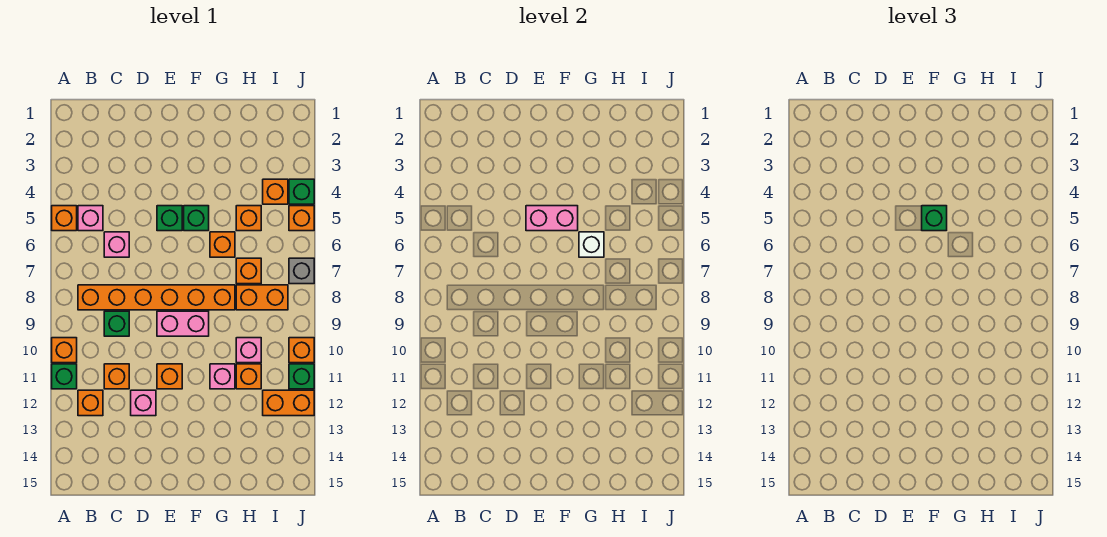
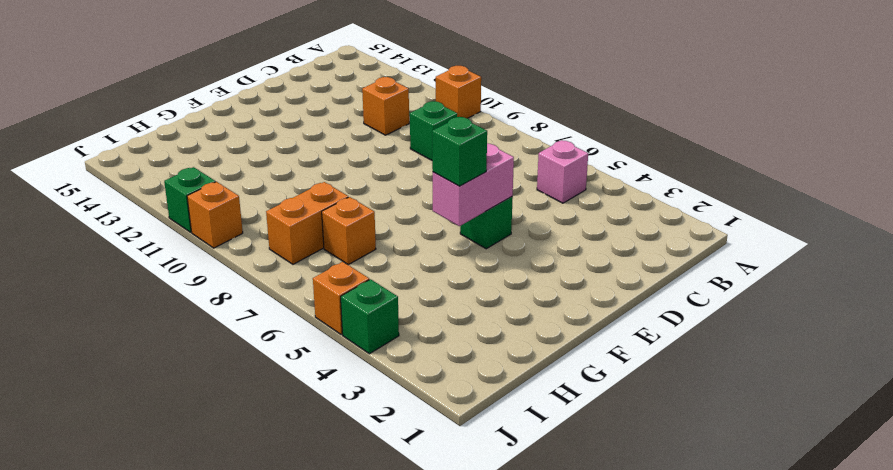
none -> orange brick A5 level 1
none -> green brick A11 level 1
none -> orange brick B8:G8 level 1
none -> orange brick B12 level 1

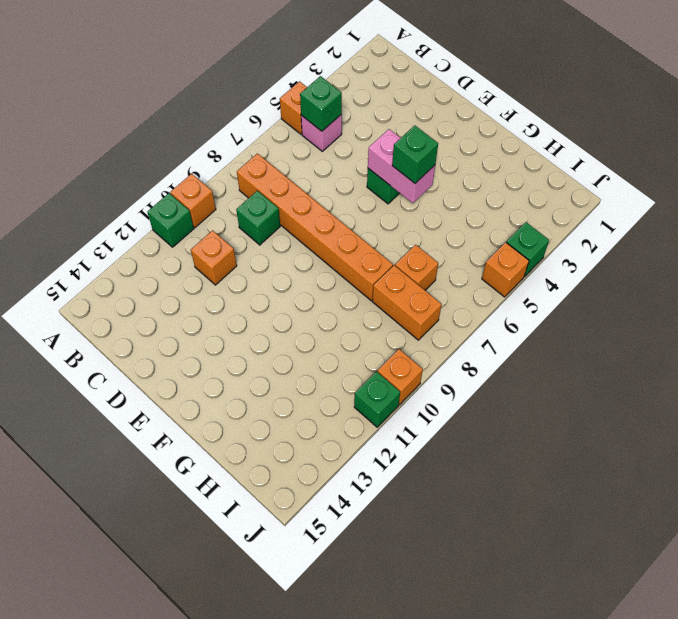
green brick B5 level 2 -> green brick F5 level 1
none -> orange brick B12 level 1
none -> pink brick C6 level 1
none -> pink brick D12 level 1
none -> pink brick E9:F9 level 1

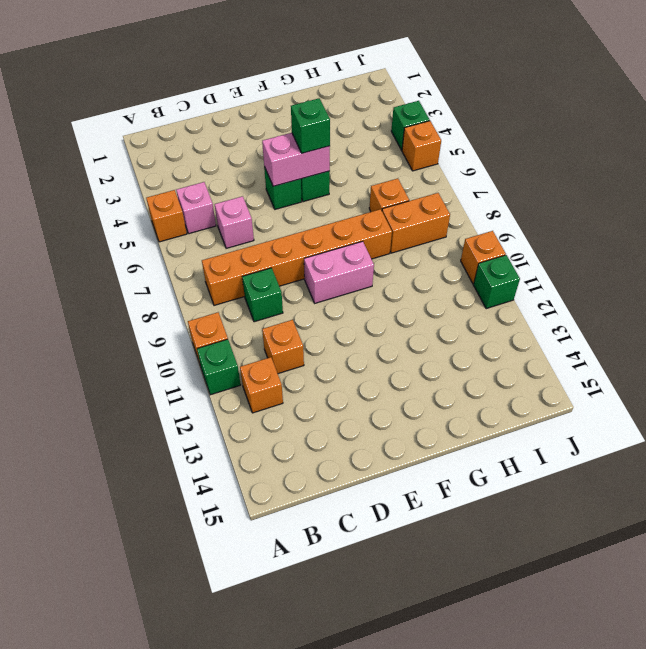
none -> pink brick D12 level 1
none -> orange brick E11 level 1
none -> orange brick G6 level 1
none -> pink brick G11 level 1

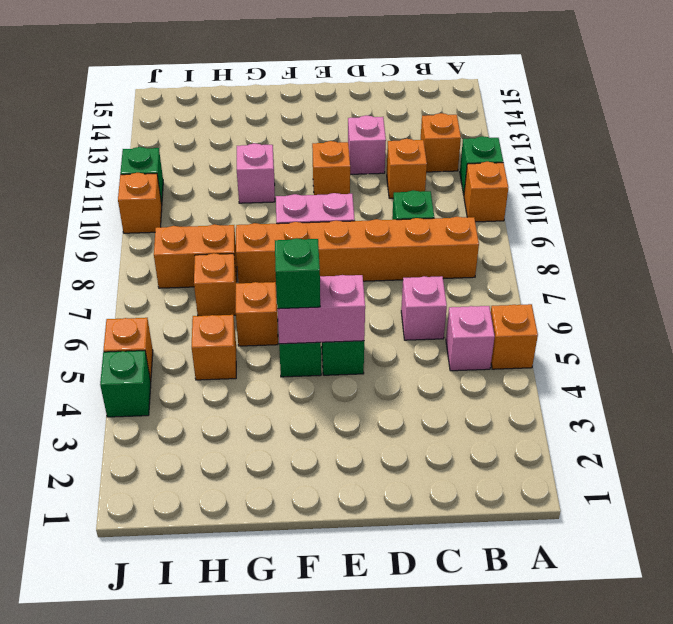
none -> pink brick H10 level 1
none -> orange brick H11 level 1
none -> orange brick I4 level 1
none -> orange brick I12:J12 level 1

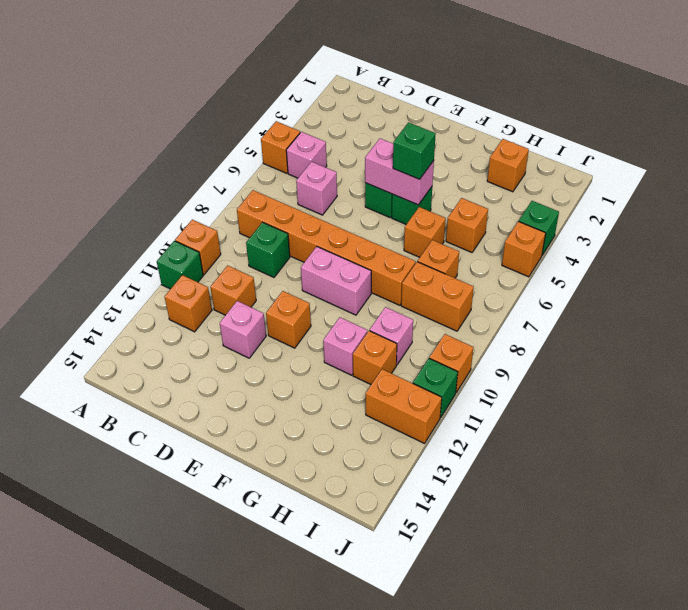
orange brick H2 level 1 -> orange brick I4 level 1
none -> grey brick J7 level 1
none -> white brick G6 level 2

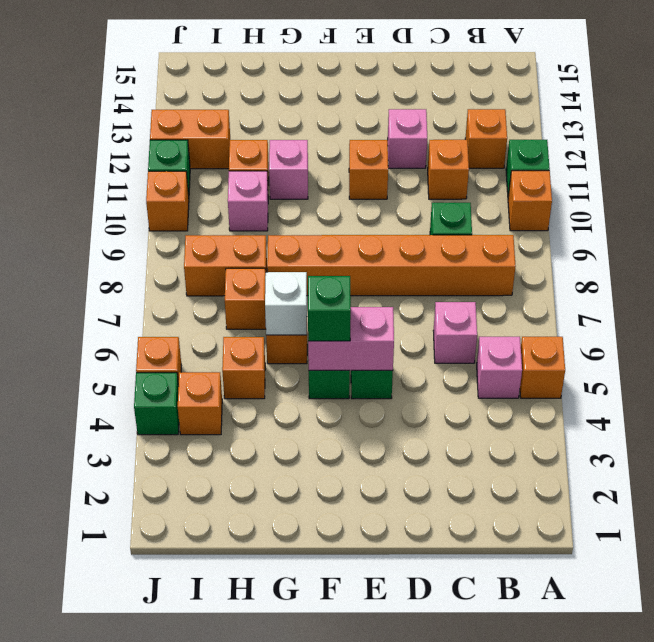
none -> pink brick E9:F9 level 1
none -> grey brick J7 level 1

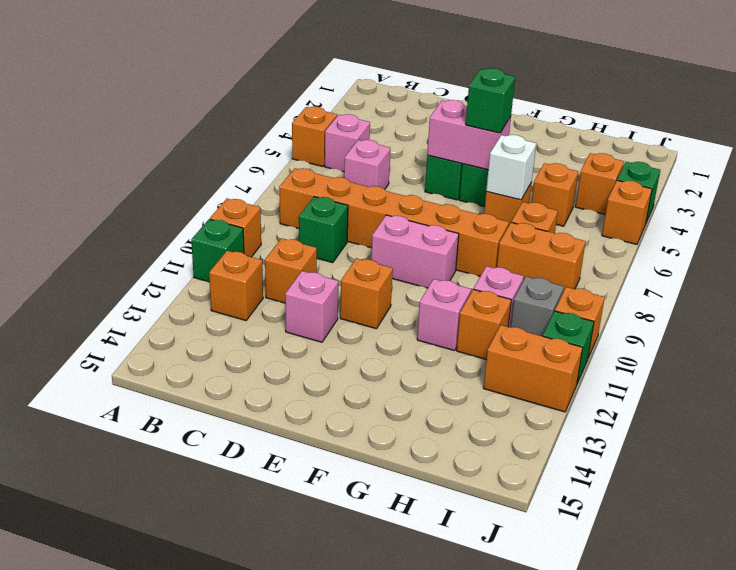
grey brick I10 level 1 -> grey brick J7 level 1

